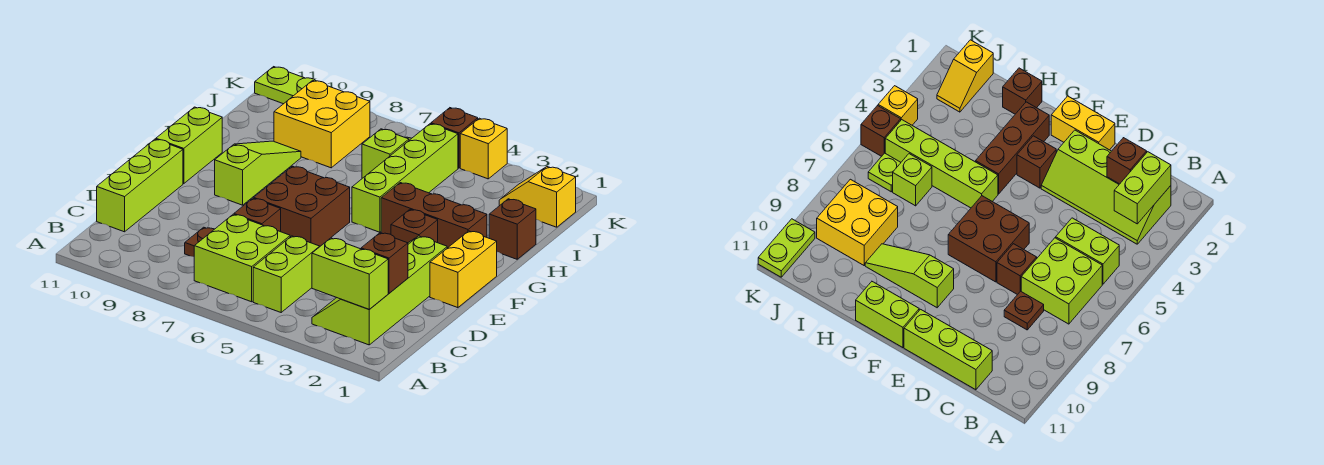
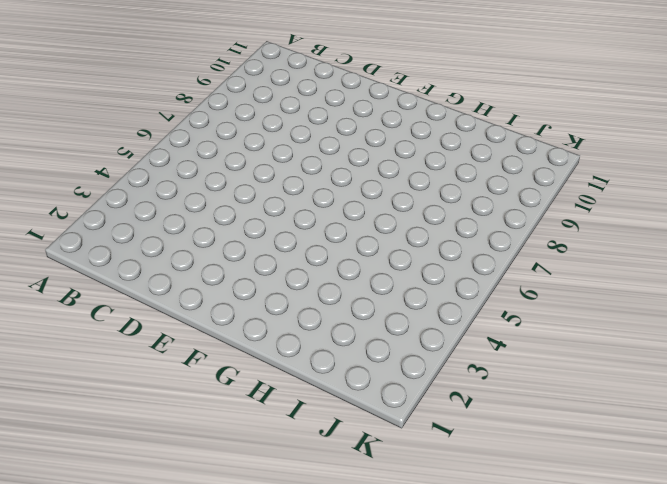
none -> lime slope B2:E3 level 1 top 2
none -> lime brick B5:C5 level 1
none -> lime brick B6:C7 level 1

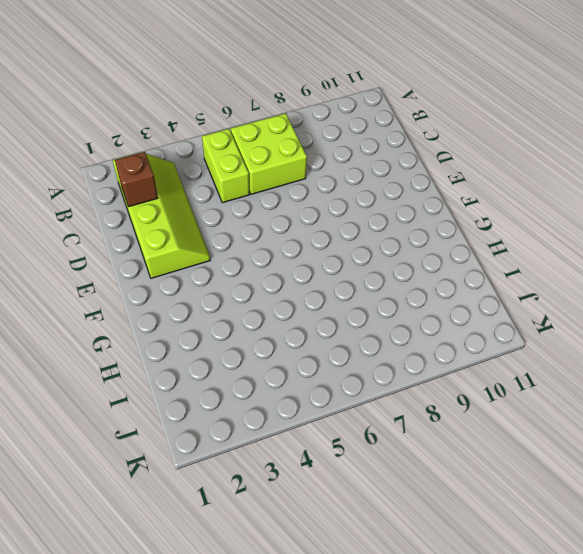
none -> brown plate C8 level 1
none -> lime brick C11:E11 level 1
none -> brown brick D7 level 1

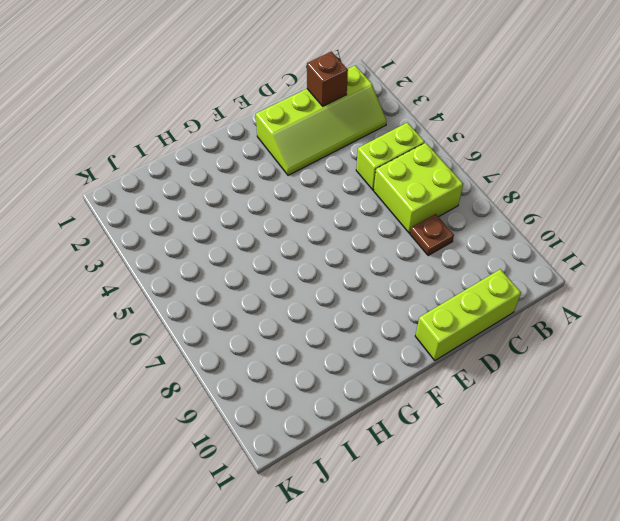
none -> brown brick D7 level 1
none -> yellow brick E1:F1 level 1
none -> brown brick E6:F7 level 1

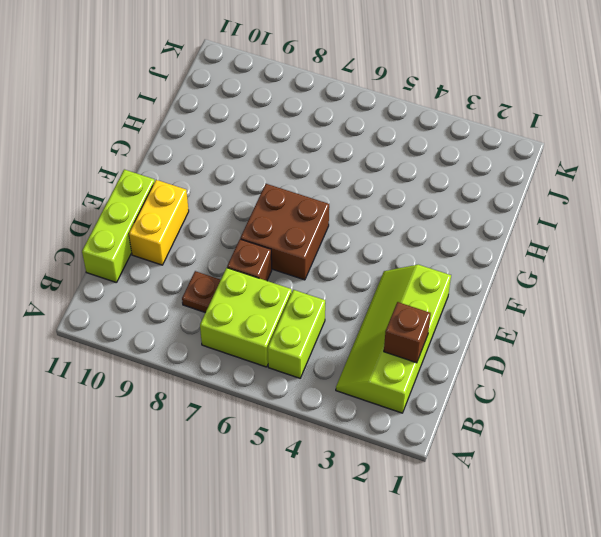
yellow brick D10:E10 level 1 -> yellow brick E1:F1 level 1
none -> brown brick F3 level 1
none -> lime slope F9:H9 level 1 top F
none -> lime brick F11:G11 level 1

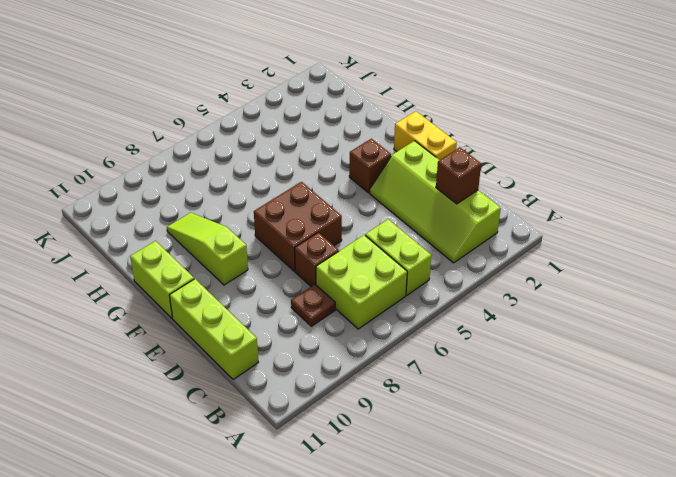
none -> brown brick G2:G4 level 1
none -> lime brick G5:J5 level 1
none -> brown brick H1 level 1

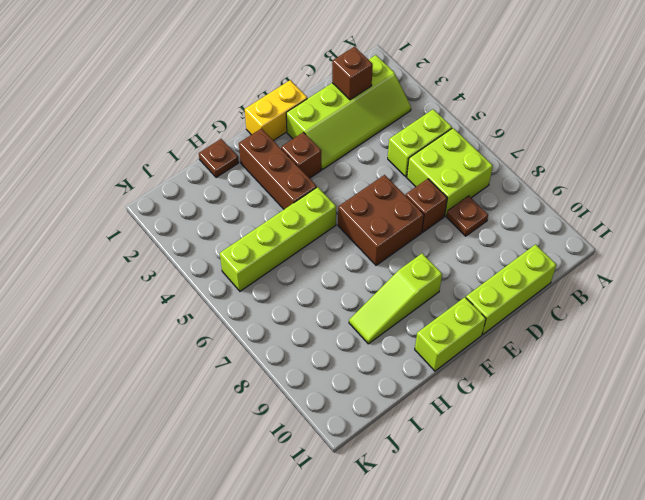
brown plate H1 level 1 -> brown brick H1 level 1
none -> lime brick I6 level 1
none -> yellow brick I8:J9 level 1
none -> yellow slope J1:J2 level 1 top 1

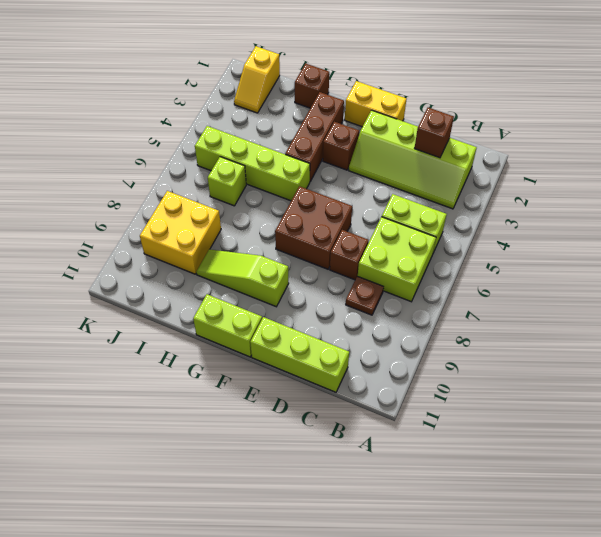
none -> lime plate J6 level 1
none -> yellow brick K4 level 1
none -> brown brick K5 level 1

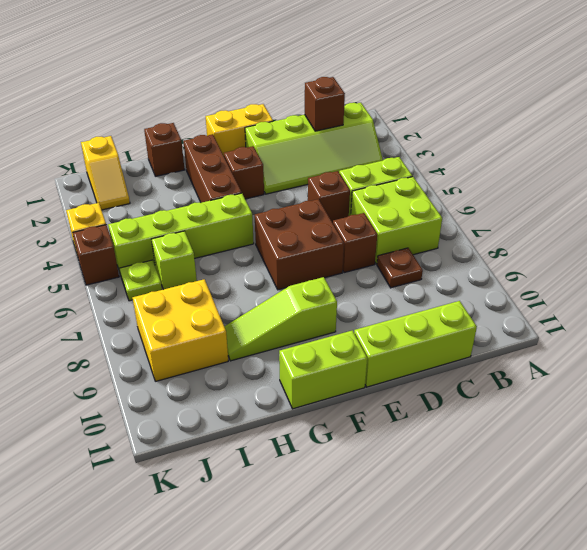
brown brick D5 level 1 -> none
none -> lime plate K10:K11 level 1
none -> lime brick B2:B3 level 2

